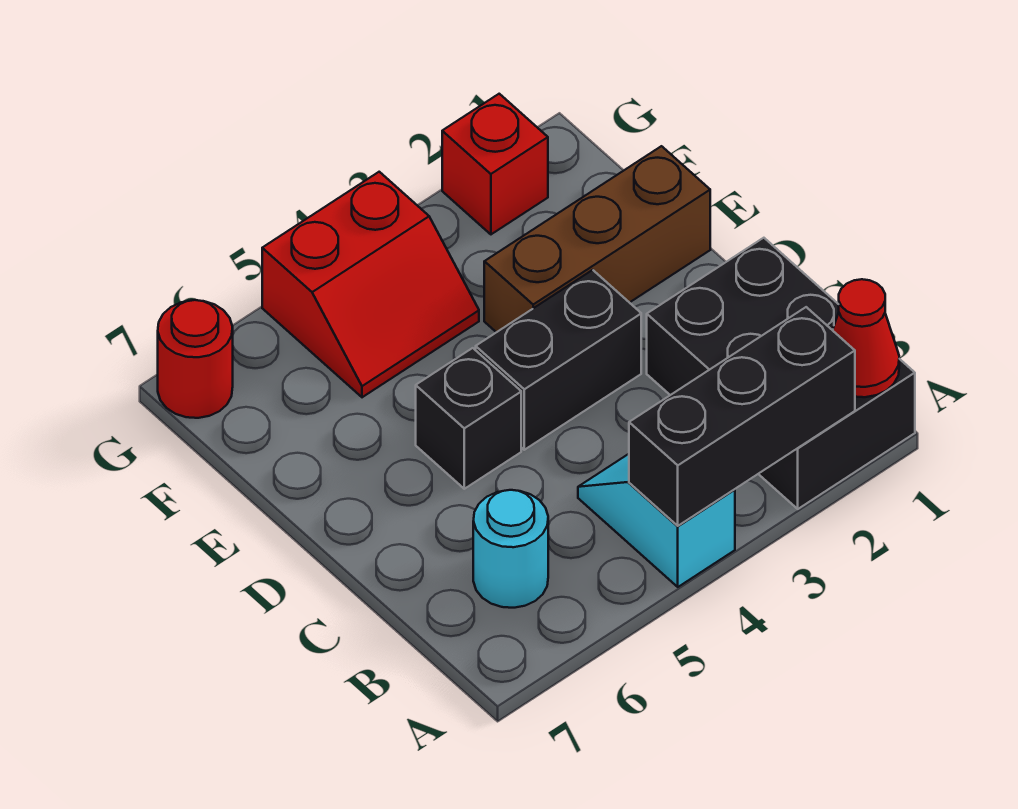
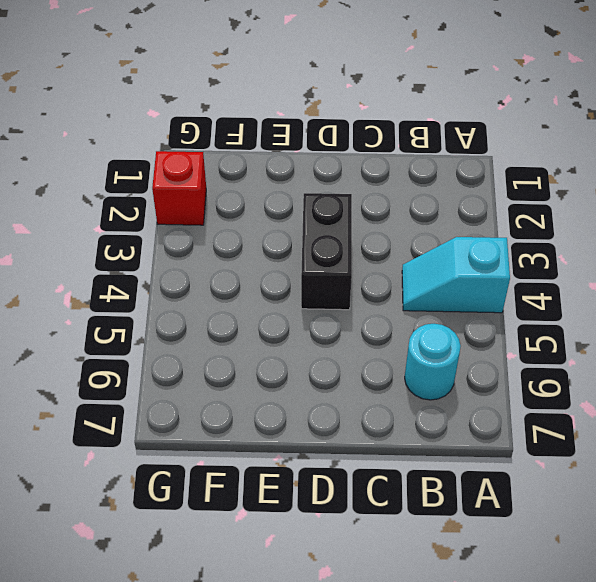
none -> black brick A1:C2 level 1
none -> black brick D5 level 1

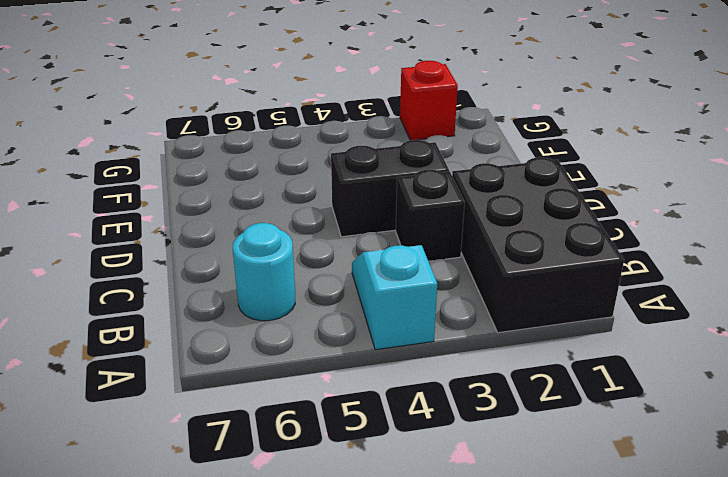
black brick C3 level 1 -> black brick D5 level 1
none -> brown brick E1:E3 level 1
none -> red slope F4:G5 level 1 top G

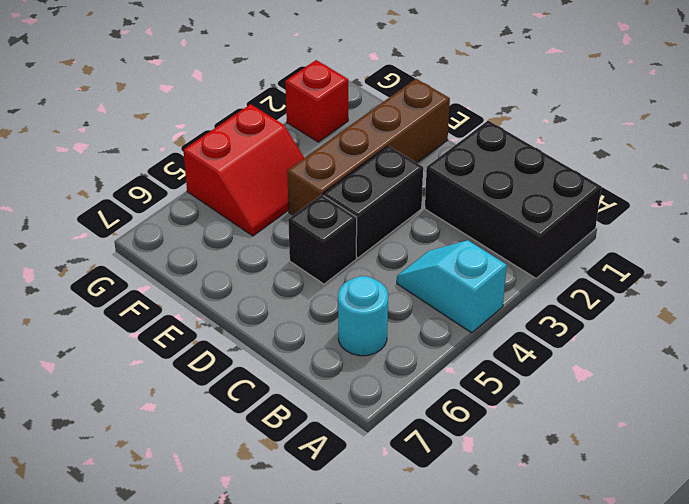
brown brick E1:E4 level 1 -> brown brick E1:E3 level 1
none -> red round brick G7 level 1
none -> red cone A1 level 2

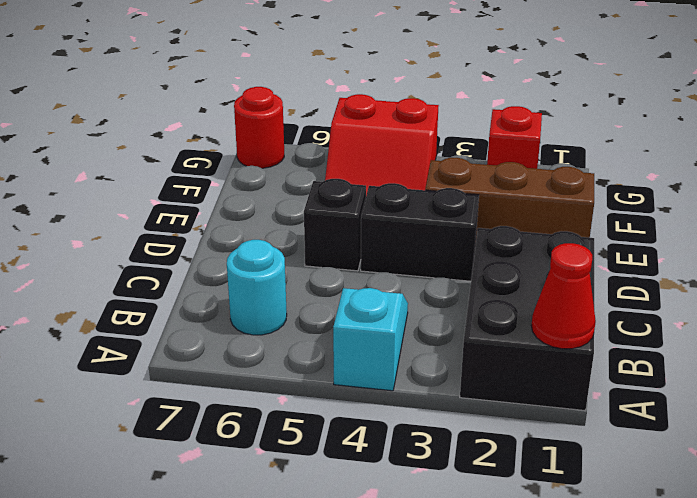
none -> black brick A2:A4 level 2

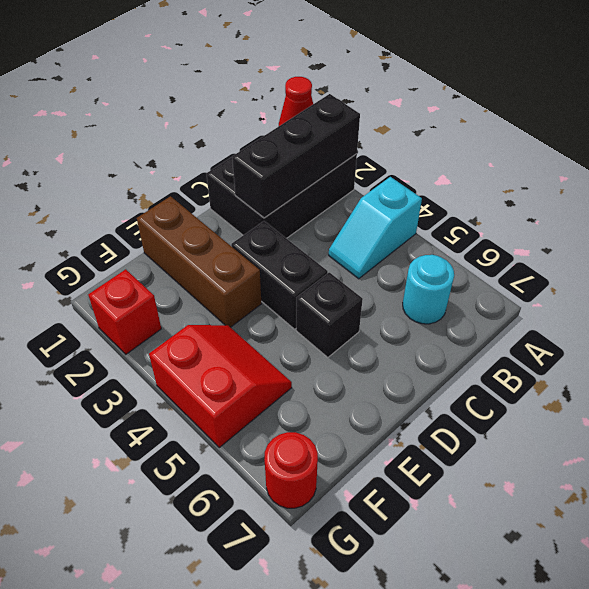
black brick A2:C2 level 2 -> black brick A2:A4 level 2

